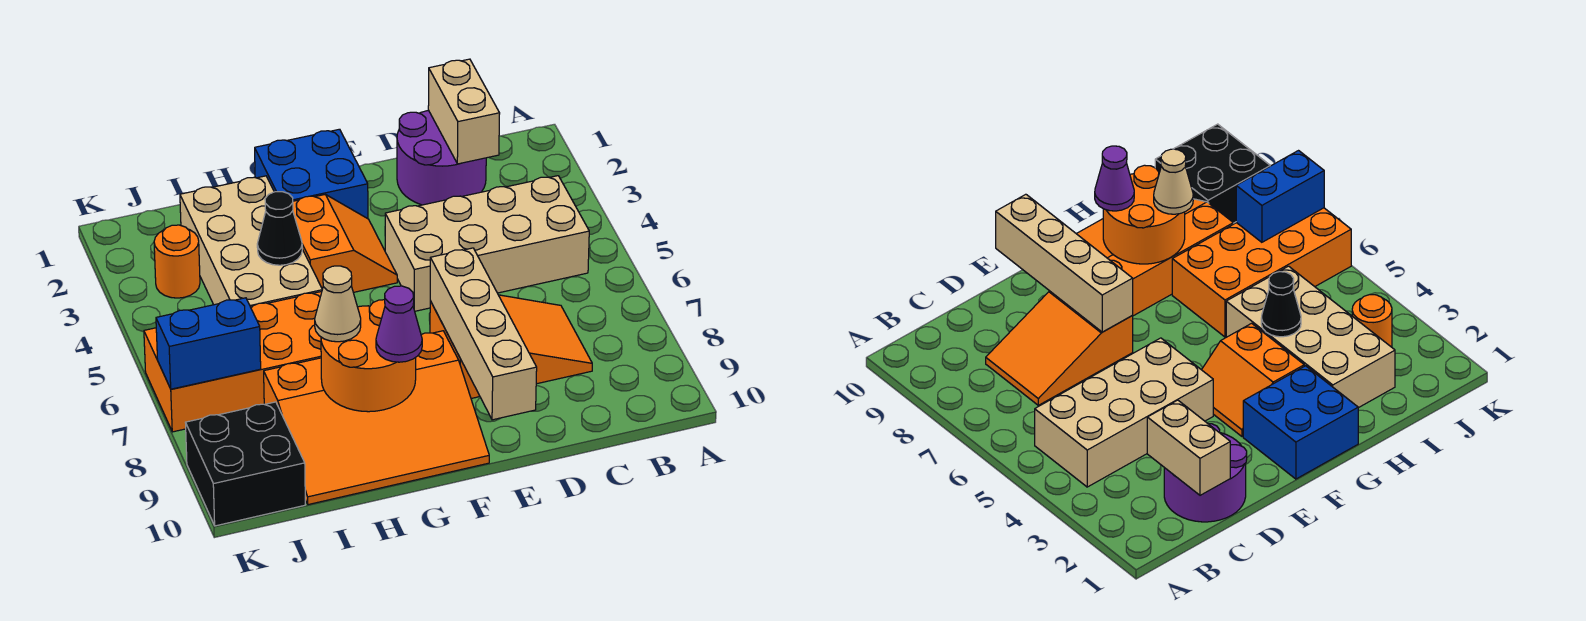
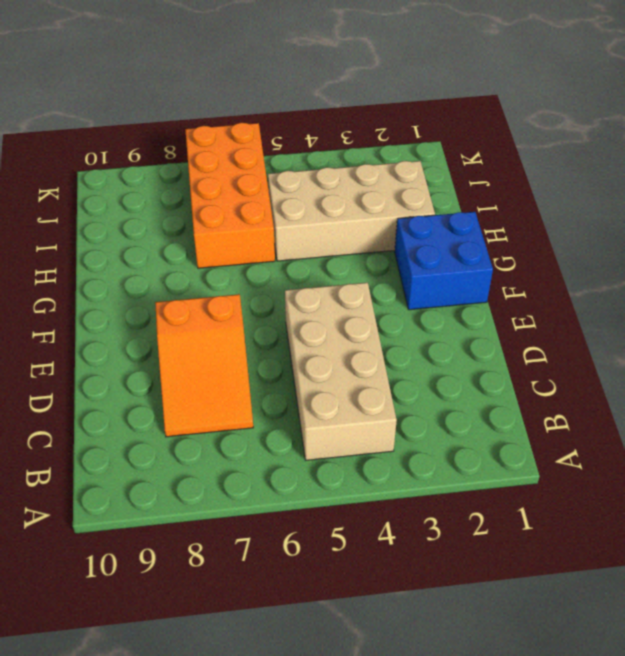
none -> purple round brick C1:D2 level 1
none -> orange slope F3:G4 level 1 top G
none -> orange slope F8:I10 level 1 top 8

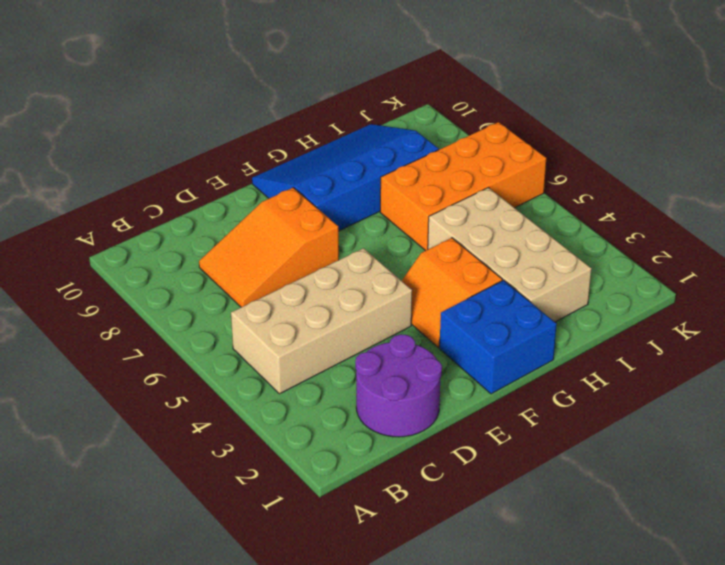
blue slope F8:I10 level 1 top 8 -> orange slope F8:I10 level 1 top 8
none -> orange round brick J3 level 1
none -> black brick J9:K10 level 1
none -> tan brick C1:C2 level 2

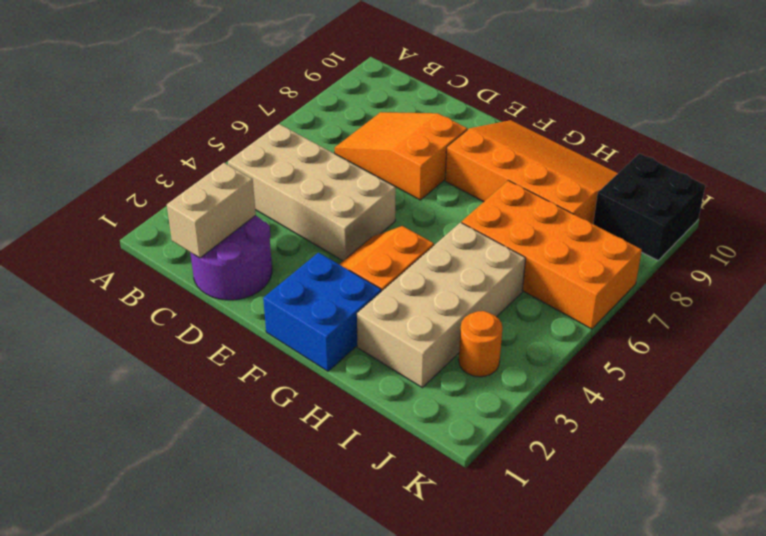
none -> tan brick E7:E10 level 2
none -> orange round brick G8:H9 level 2
none -> black cone H4 level 2

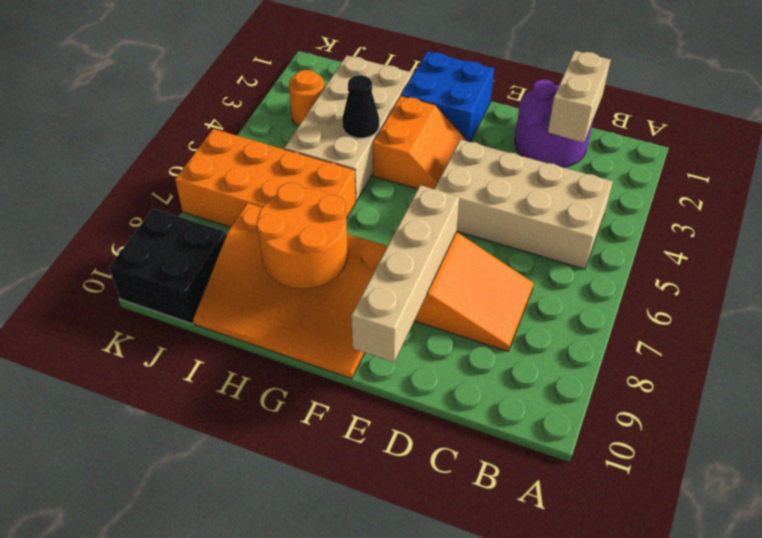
none -> blue brick J7:K7 level 2
none -> purple cone G9 level 3
none -> tan cone H8 level 3

